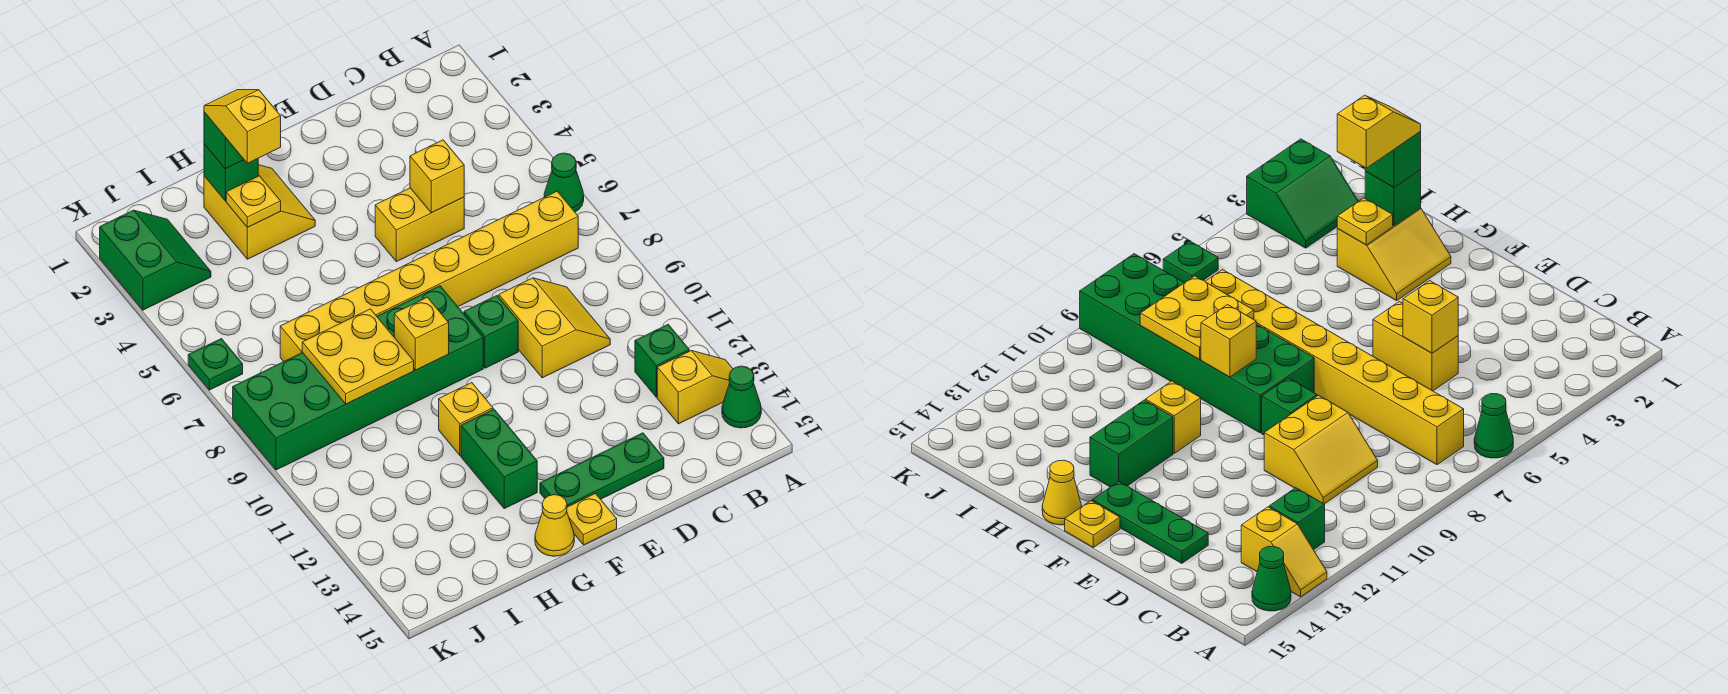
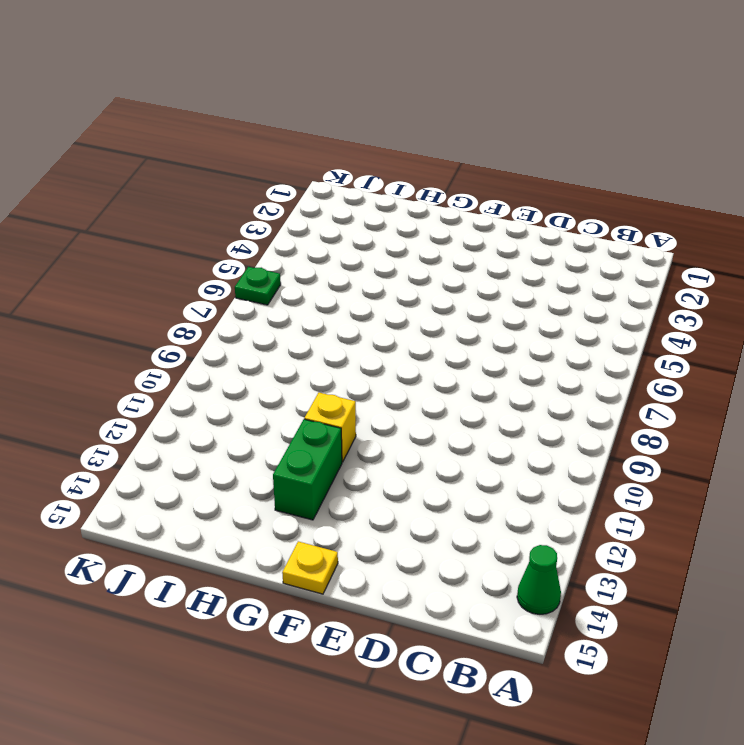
none -> green cone A6 level 1
none -> yellow slope A13:B13 level 1 top B
none -> yellow brick B7:I7 level 1

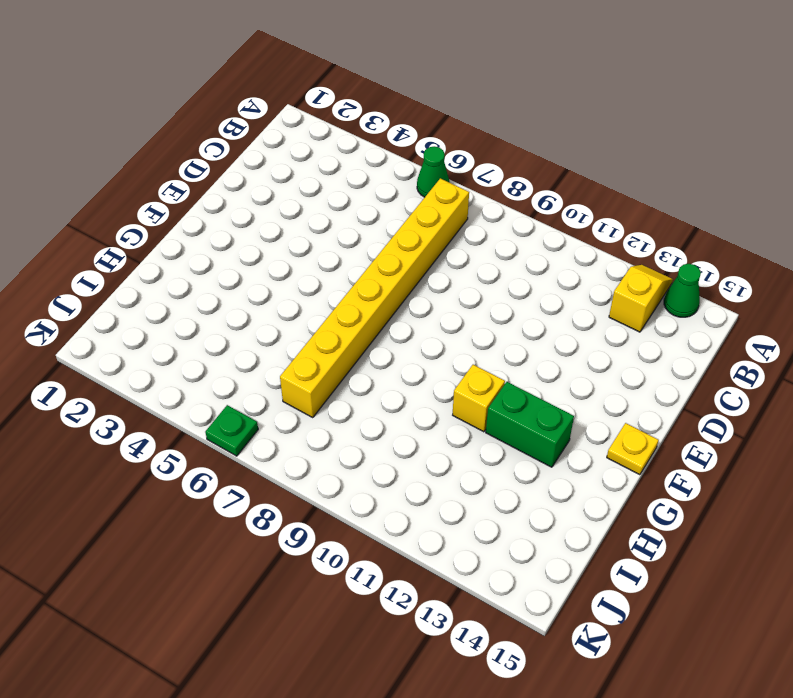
none -> green brick B12 level 1
none -> yellow slope C9:D10 level 1 top D
none -> yellow brick D5:E5 level 1

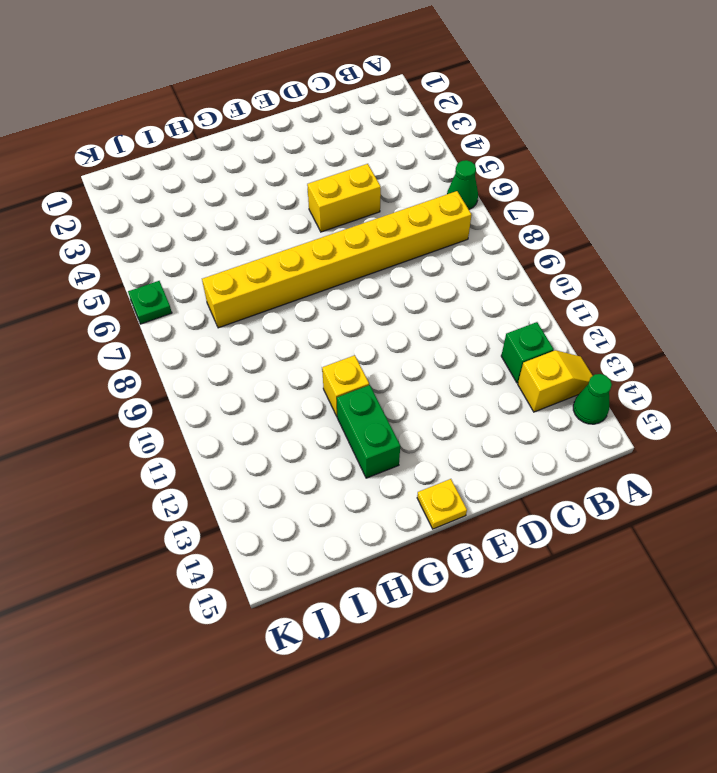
none -> yellow slope C9:D10 level 1 top D
none -> green plate D14:F14 level 1
none -> green brick E9 level 1

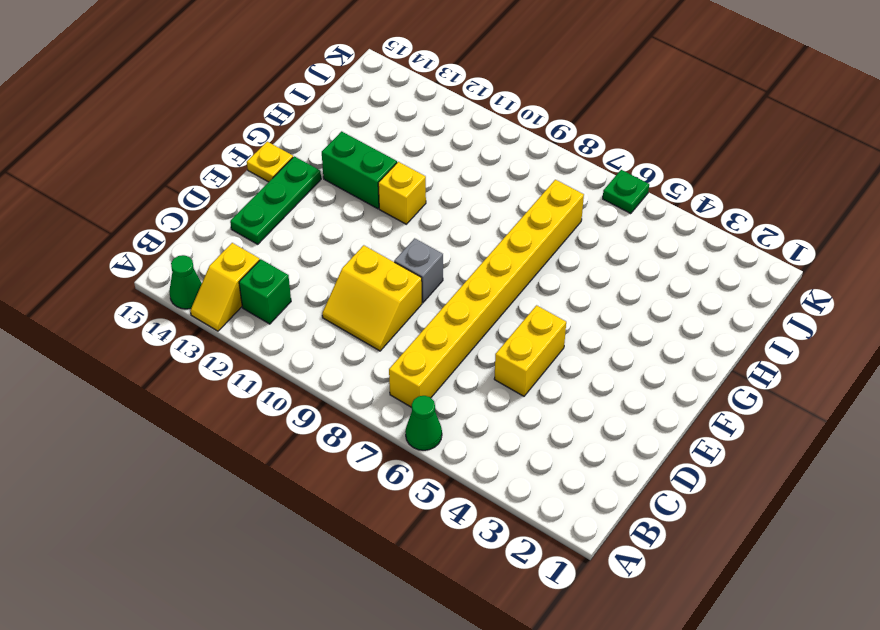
grey brick E9 level 1 -> green brick E9 level 1
none -> green brick F8:K9 level 1
none -> yellow slope G2:H3 level 1 top H
none -> yellow cone G15 level 1

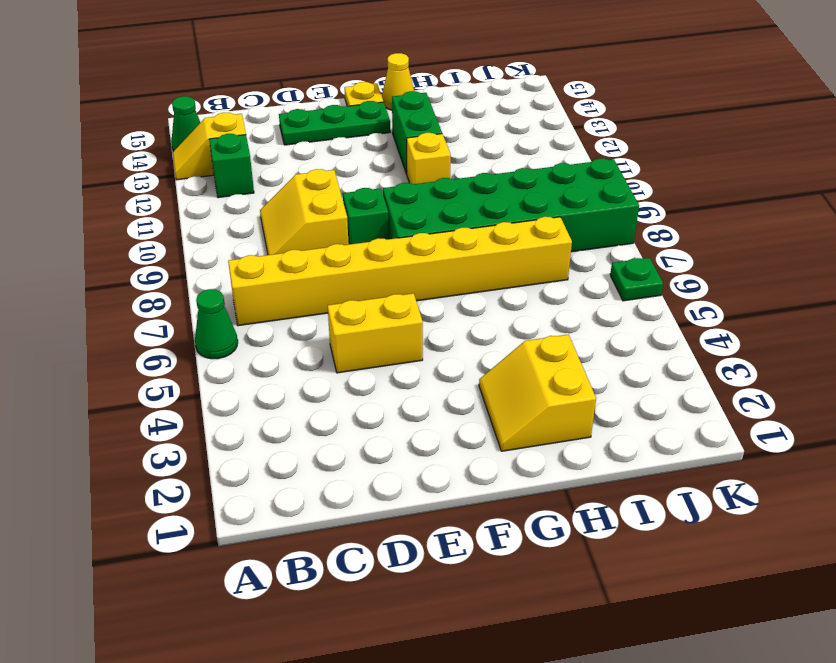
none -> green slope J2:K3 level 1 top K
none -> yellow brick D5 level 2
none -> yellow brick G9 level 2

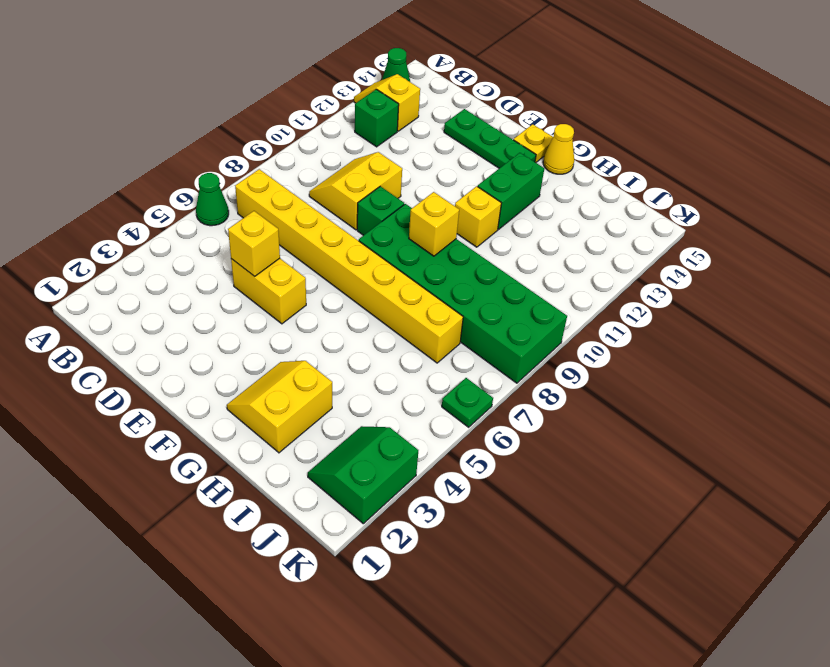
none -> green brick H2 level 2
none -> yellow plate H3 level 2
none -> yellow plate H8:I9 level 2

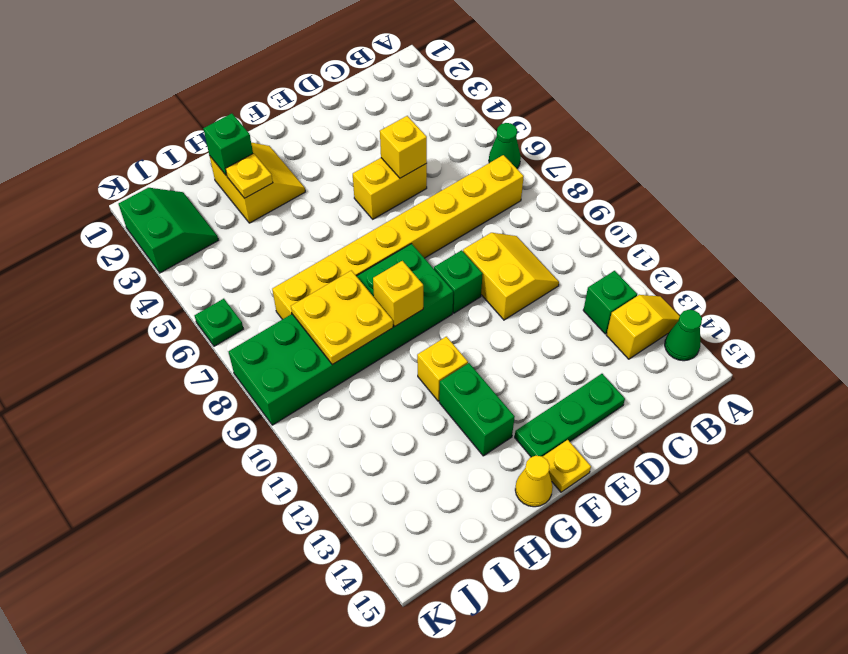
none -> green brick H2 level 3
none -> yellow slope H2:H3 level 4 top 3

